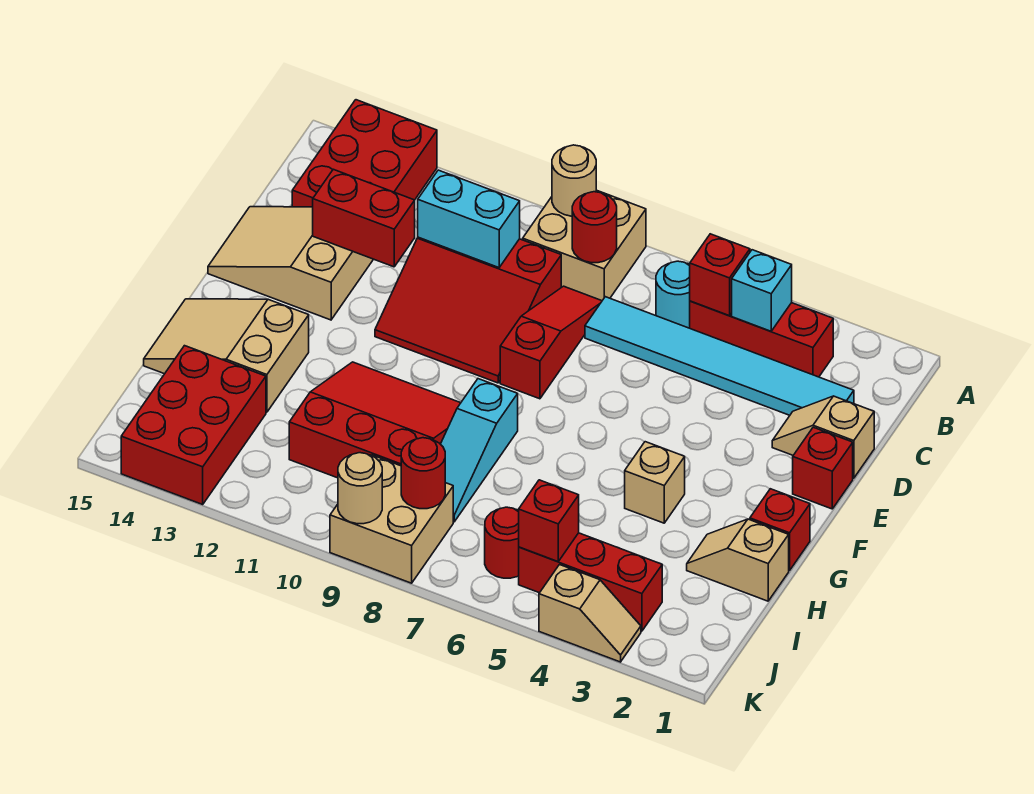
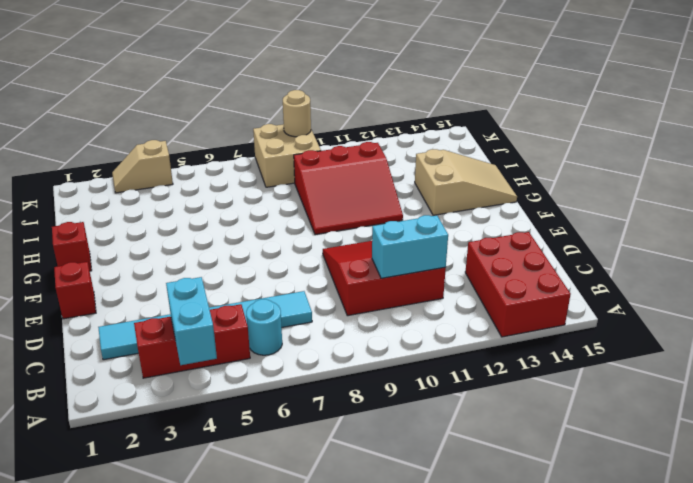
cyan brick A4:B4 level 2 -> cyan brick B4 level 2
none -> tan brick A8:B9 level 1
none -> red slope C8:E8 level 1 top E
none -> tan slope D1:D2 level 1 top 1
none -> tan slope D13:E15 level 1 top 13

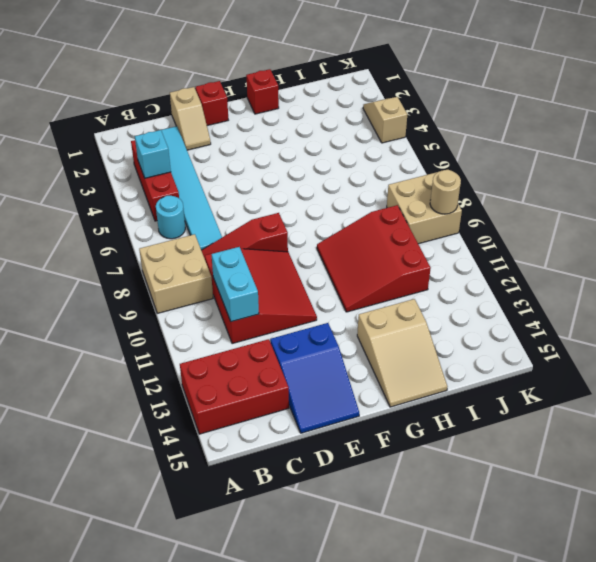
blue slope D13:E15 level 1 top 13 -> tan slope D13:E15 level 1 top 13
none -> tan brick G4 level 1
none -> cyan slope G8:I8 level 1 top G
none -> tan slope H1:H2 level 1 top 1
none -> red brick I13:K14 level 1

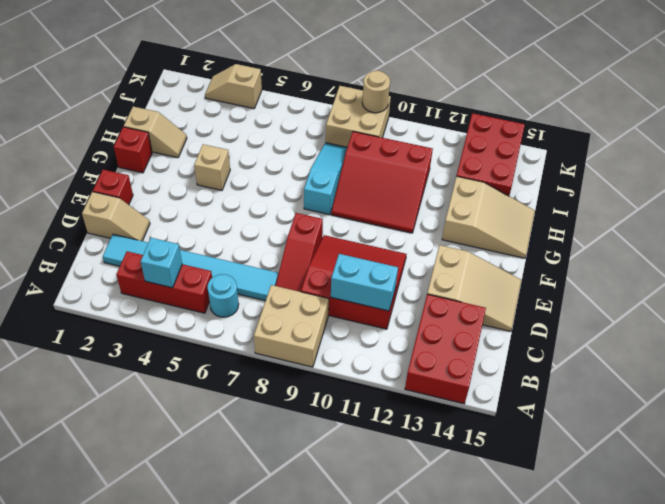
none -> red brick J3:J5 level 1
none -> red round brick J6 level 1
none -> tan round brick A9 level 2
none -> red brick B5 level 2

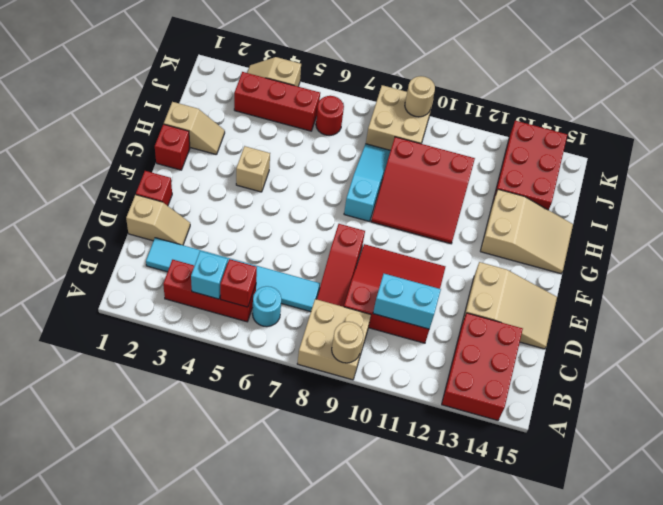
none -> red round brick B8 level 2
none -> red brick D12:D13 level 2
none -> red brick J5 level 2
none -> red round brick J8 level 2

